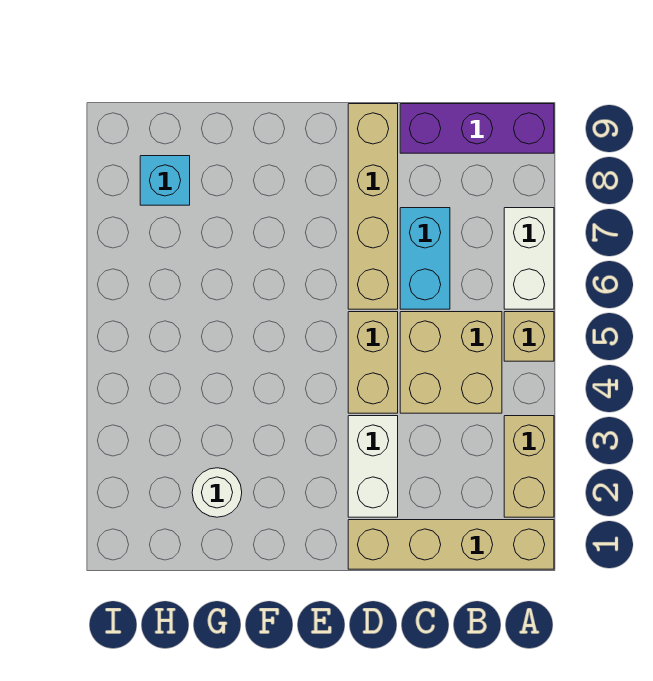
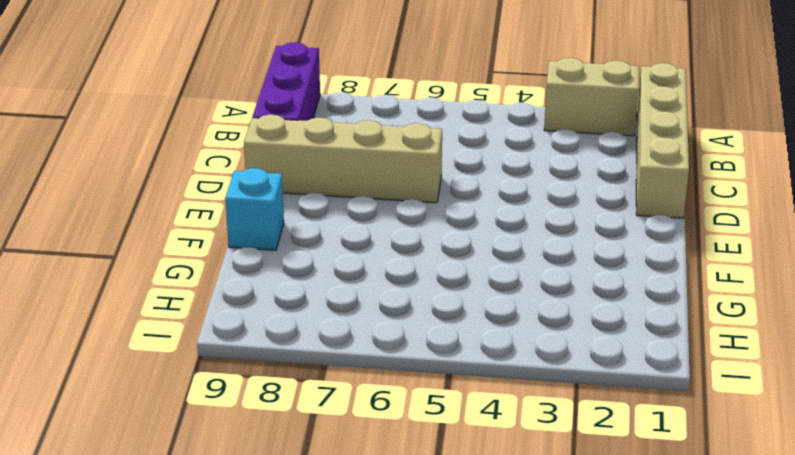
cyan brick F9 level 1 -> cyan brick H8 level 1
none -> tan brick A5 level 1
none -> white brick A6:A7 level 1
none -> tan brick B4:C5 level 1

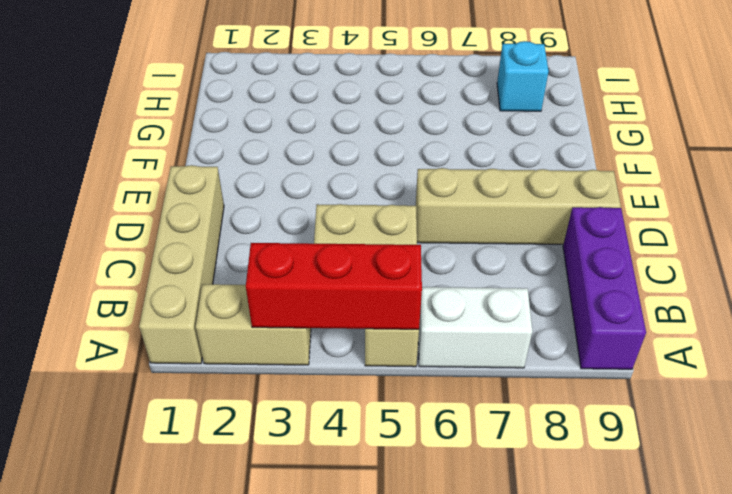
red brick A3:A5 level 2 -> none
none -> cyan brick C6:C7 level 1
none -> white brick D2:D3 level 1
none -> tan brick D4:D5 level 1

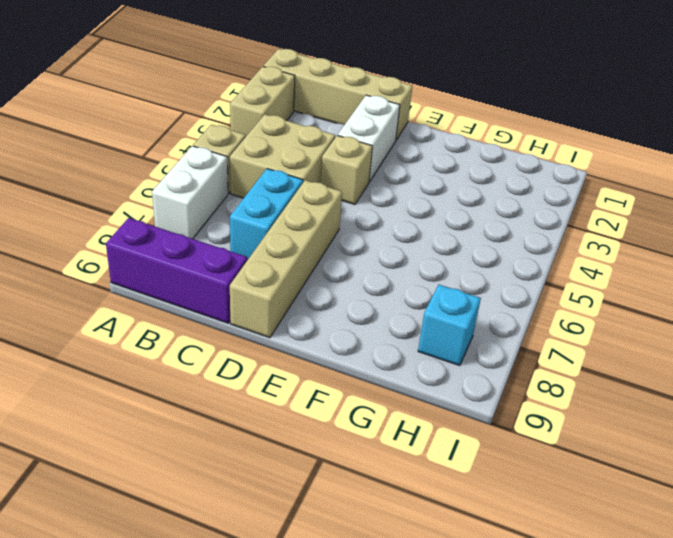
tan brick D4 level 1 -> tan brick D4:D5 level 1
none -> white round brick G2 level 1

